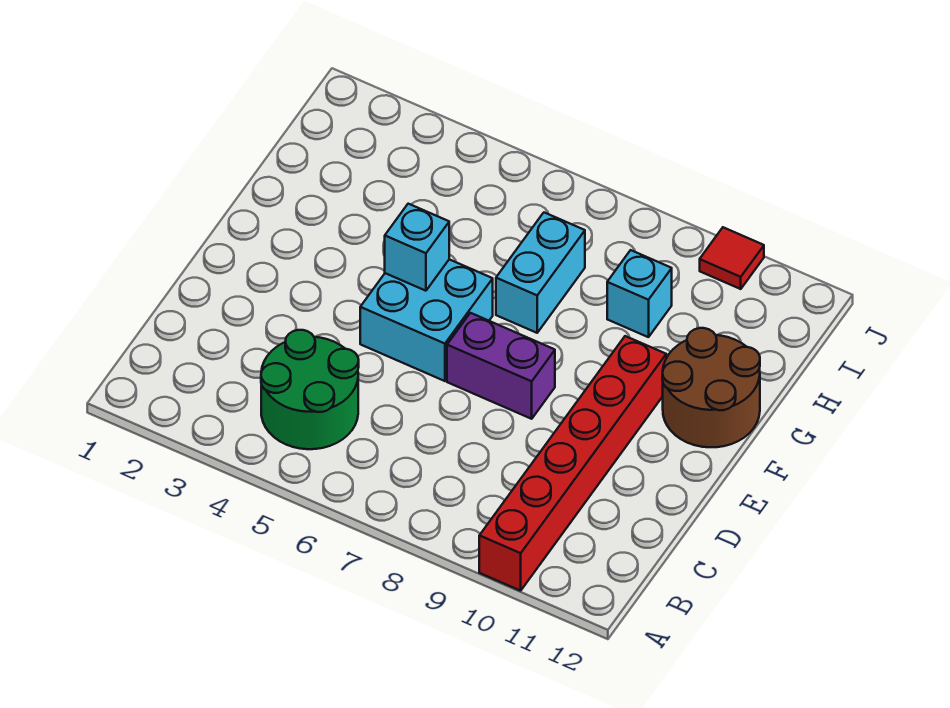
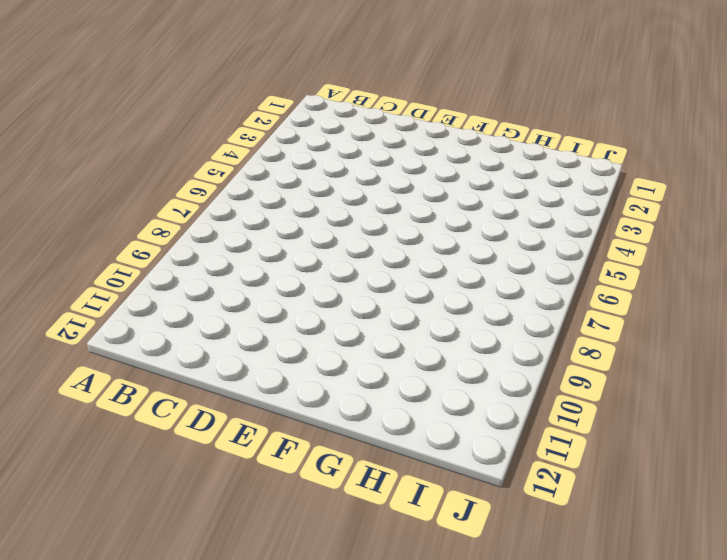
none -> red brick A10:F10 level 1
none -> green round brick B4:C5 level 1

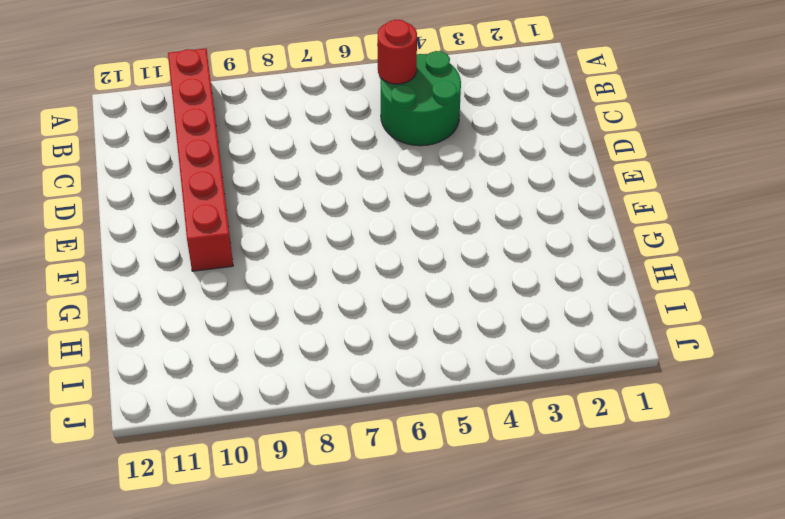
red round brick B5 level 2 -> none
none -> cyan brick E5:F6 level 1
none -> purple brick E7:E8 level 1

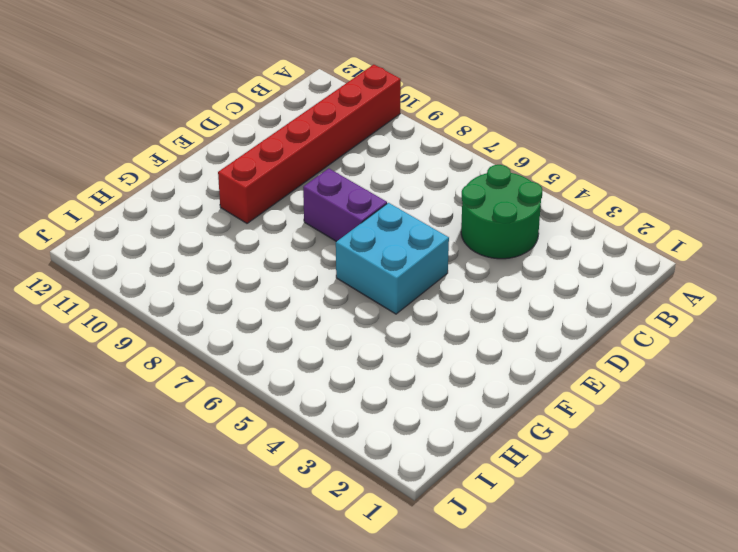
none -> brown round brick F11:G12 level 1
none -> cyan brick G7:H7 level 1

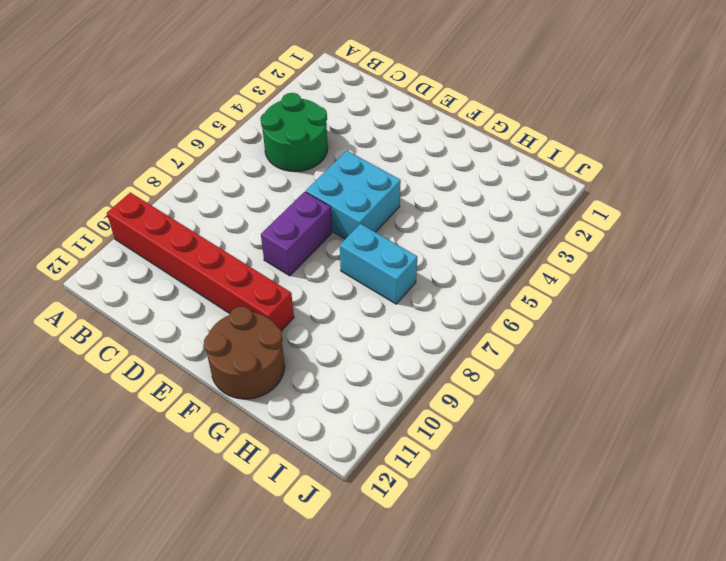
none -> cyan brick H9 level 1
none -> red tile J10 level 1

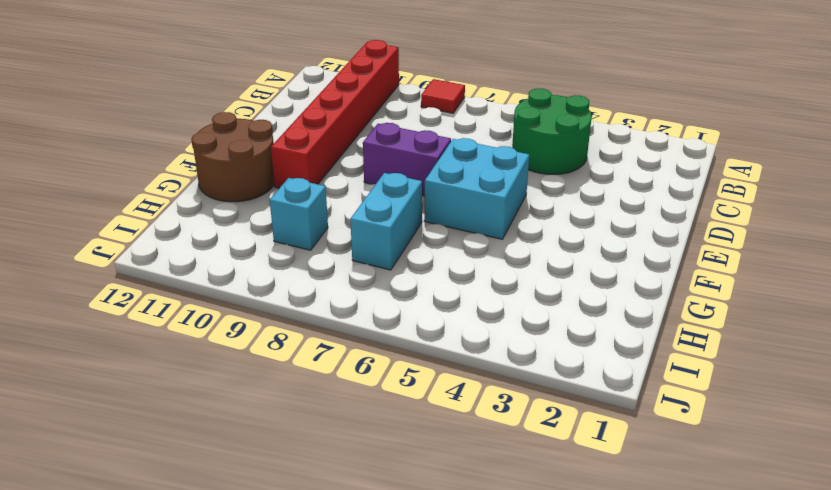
red tile A8 level 1 -> red tile J10 level 1
none -> cyan brick F5 level 2

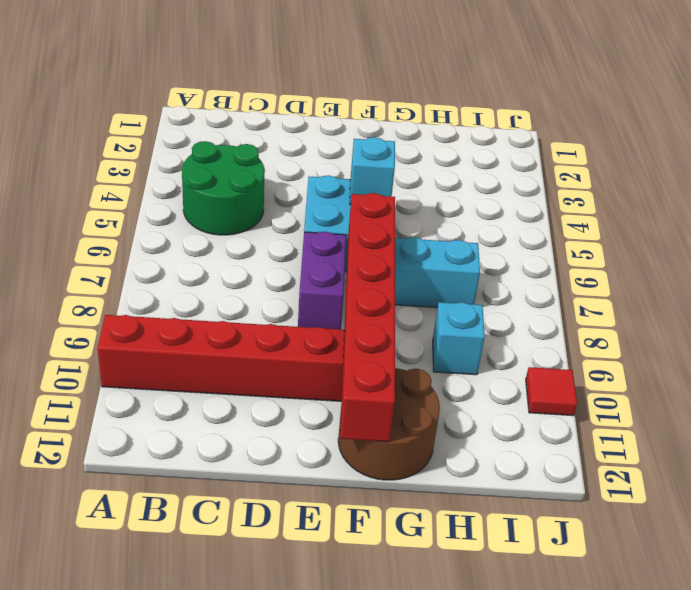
red brick F7:F12 level 2 -> none

